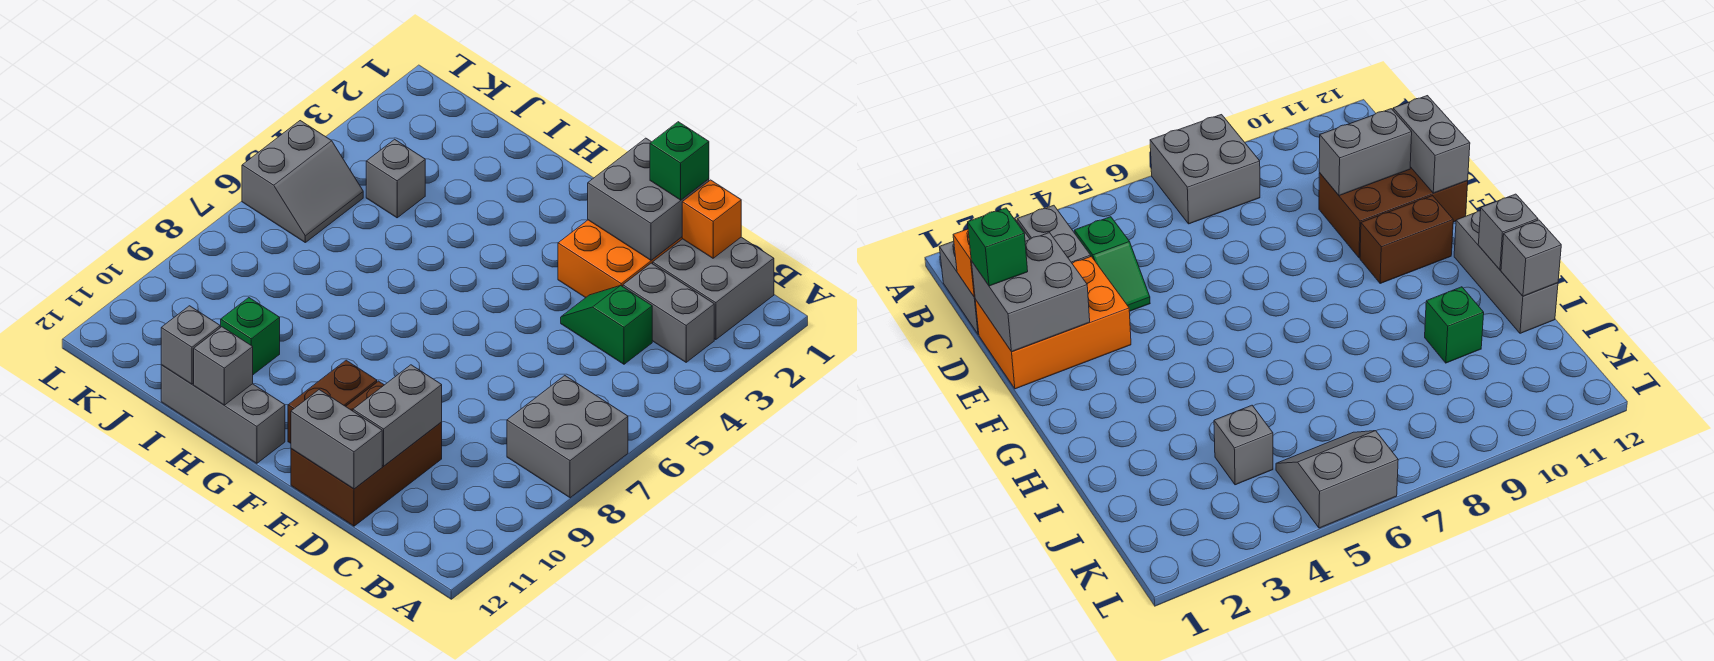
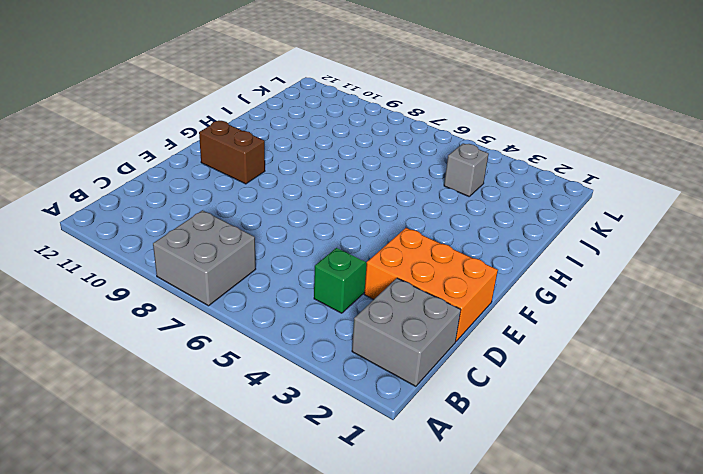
none -> grey brick B3:C3 level 1
none -> brown brick D10:E12 level 1
none -> grey brick G12:I12 level 1

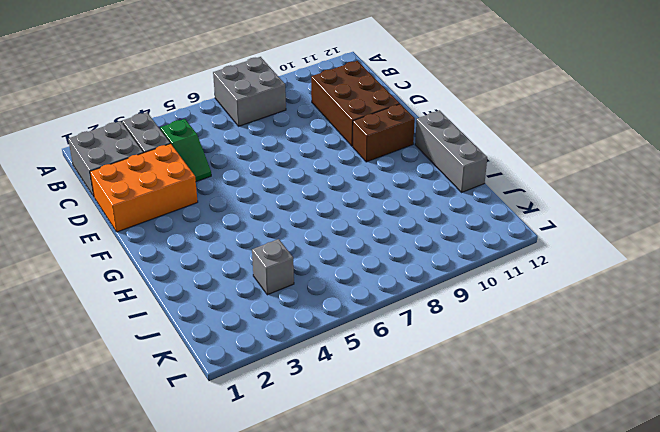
brown brick C10:E11 level 1 -> brown brick D10:E12 level 1
none -> green brick I10 level 1
none -> grey slope K5:L6 level 1 top L
none -> orange brick C1 level 2

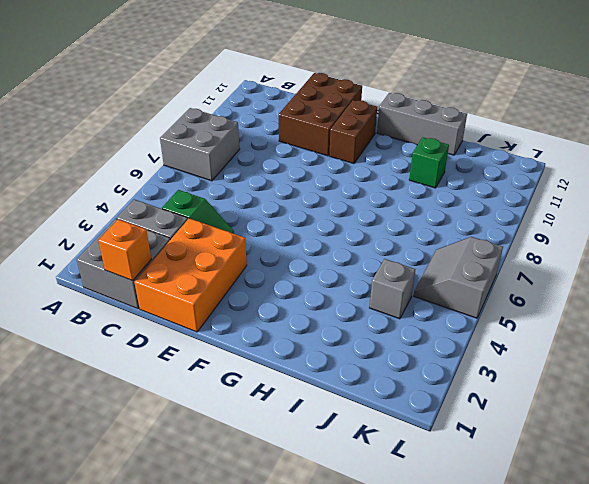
none -> grey brick D1:E2 level 2
none -> grey brick D10:D11 level 2
none -> grey brick D12:E12 level 2

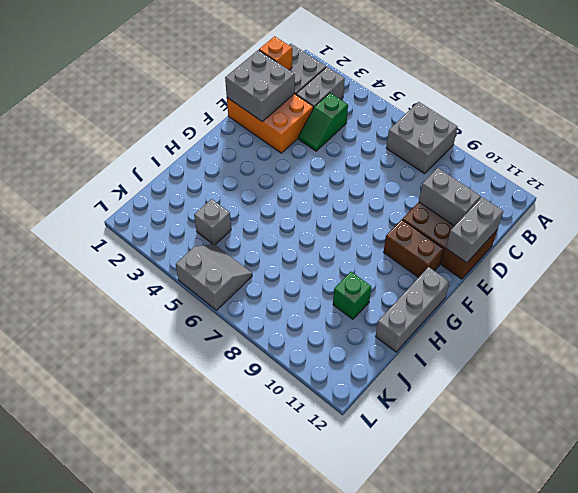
none -> grey brick H12 level 2
none -> grey brick I12 level 2
none -> green brick D1 level 3

